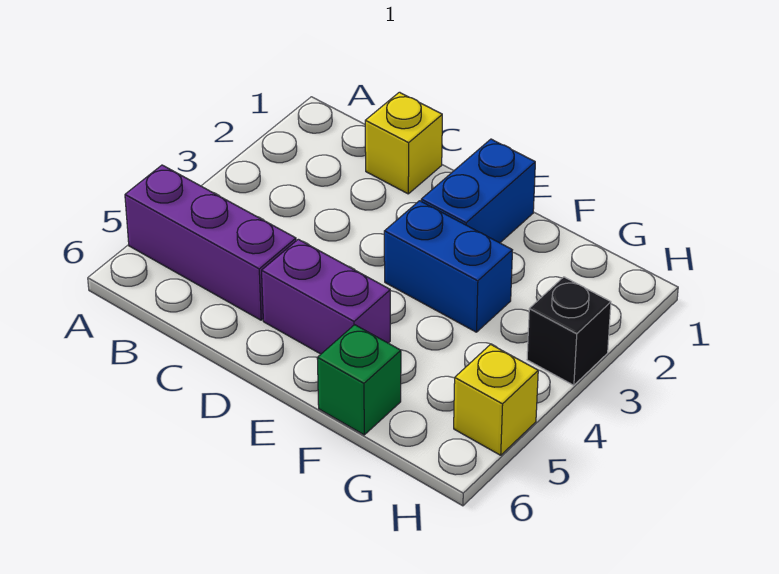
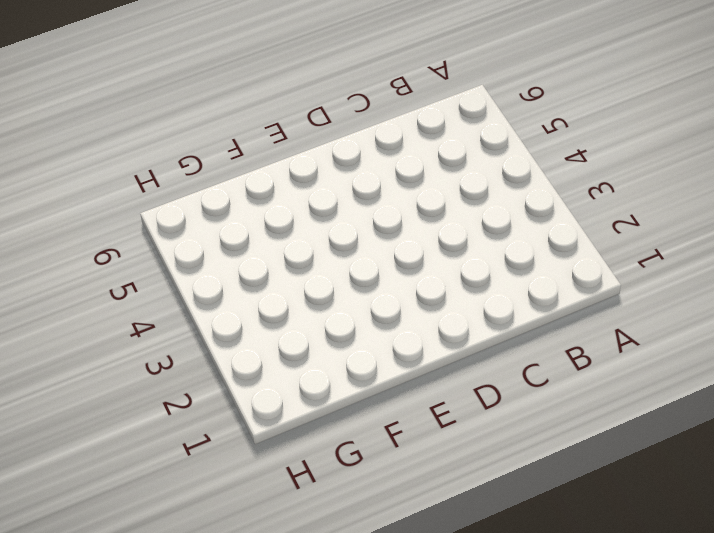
none -> purple brick A5:C5 level 1
none -> yellow brick C1 level 1

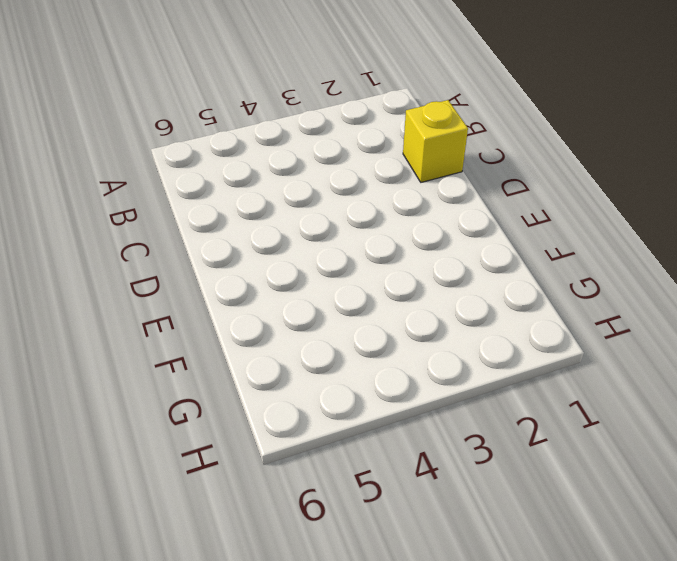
none -> purple brick A5:C5 level 1
none -> purple brick D5:E5 level 1

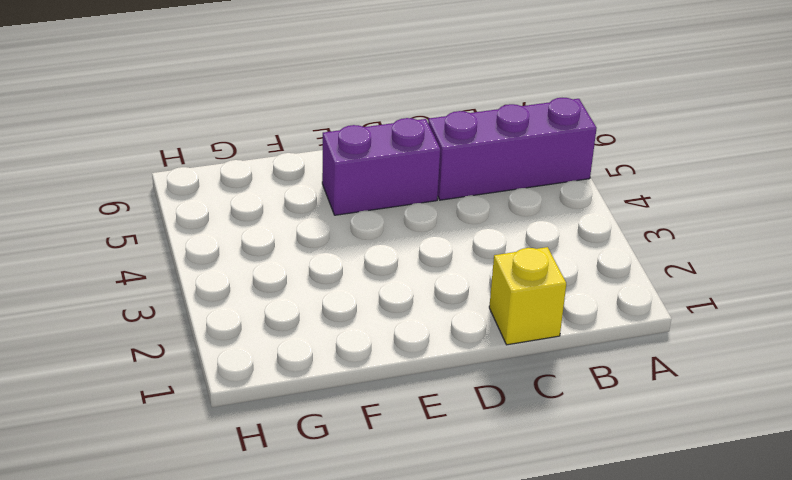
none -> blue brick E1:E2 level 1
none -> blue brick E3:F3 level 1

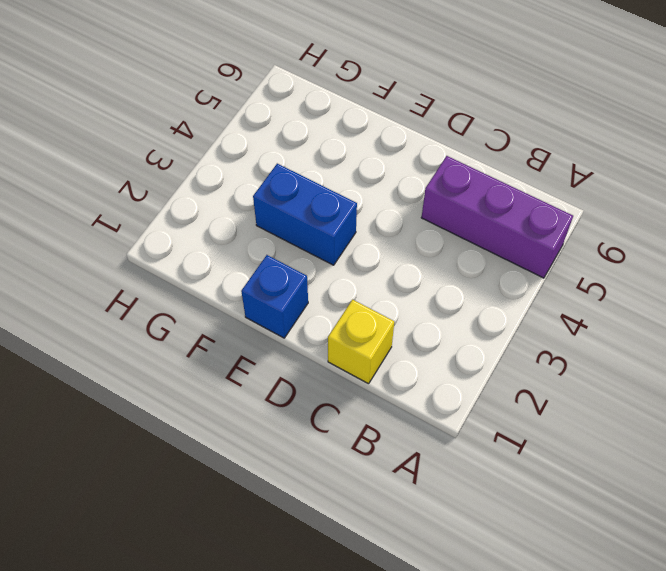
blue brick E1 level 1 -> blue brick E1:E2 level 1
none -> purple brick D5:E5 level 1
none -> green brick F6 level 1

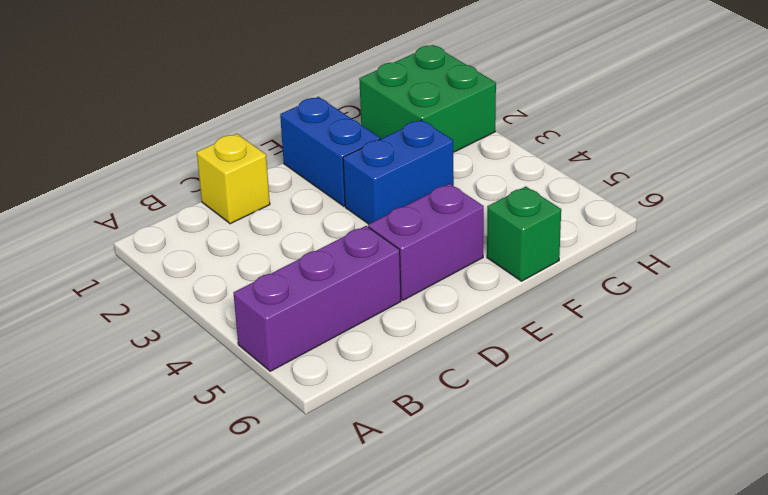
green brick G1:H2 level 1 -> none
none -> black brick H3 level 1
none -> yellow brick H5 level 1

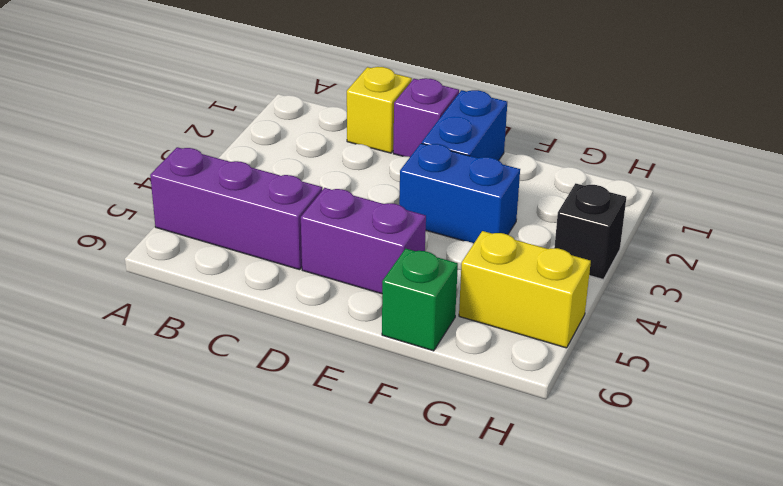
purple brick D1 level 1 -> none
yellow brick G5:H5 level 1 -> yellow brick H5 level 1

